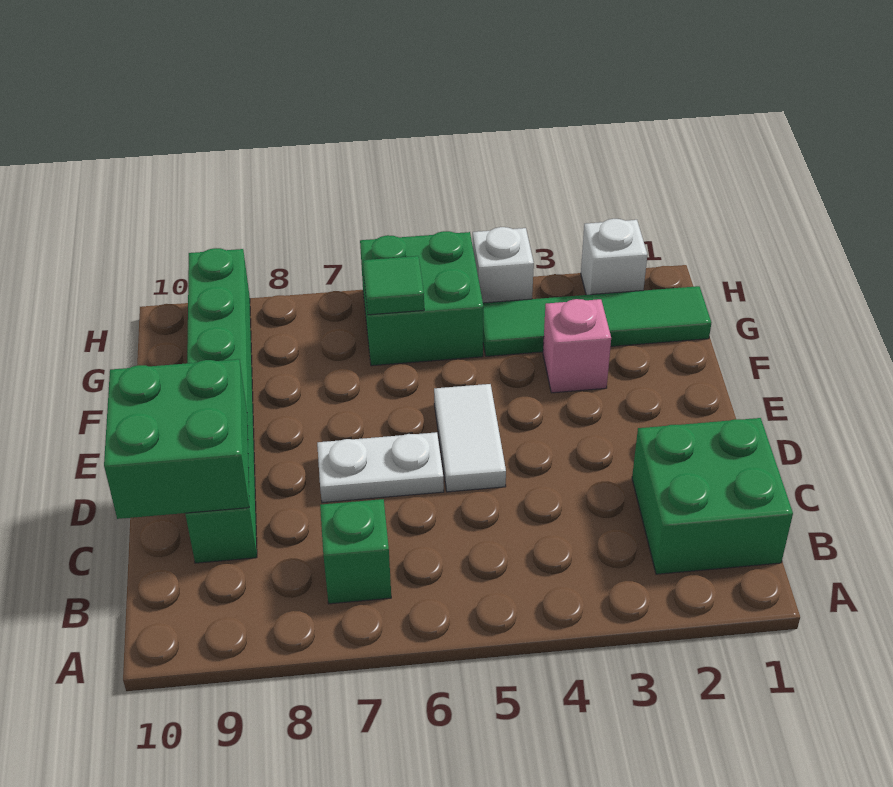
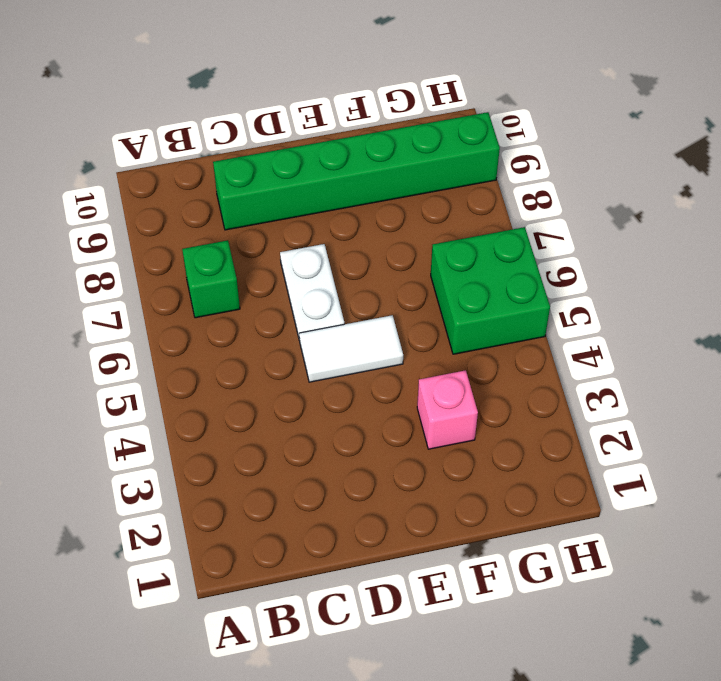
none -> green brick B1:C2 level 1
none -> green tile G1:G4 level 1
none -> white brick H2 level 1

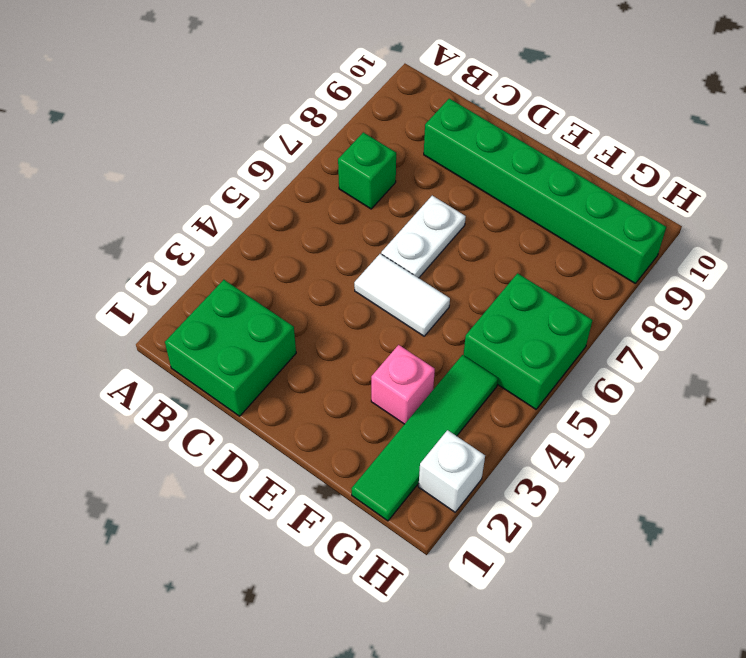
none -> white brick H4 level 1
none -> green brick C9:D10 level 2
none -> green tile G6 level 2

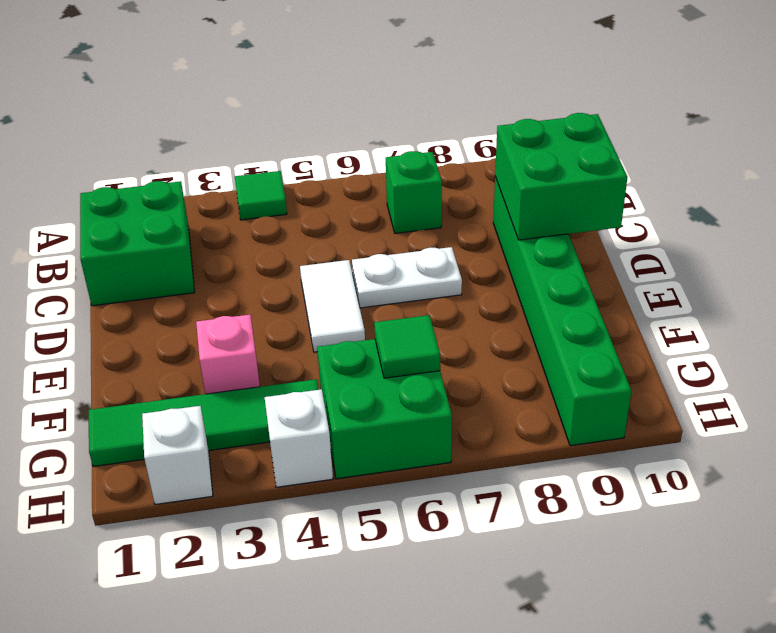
green tile A4 level 1 -> none

